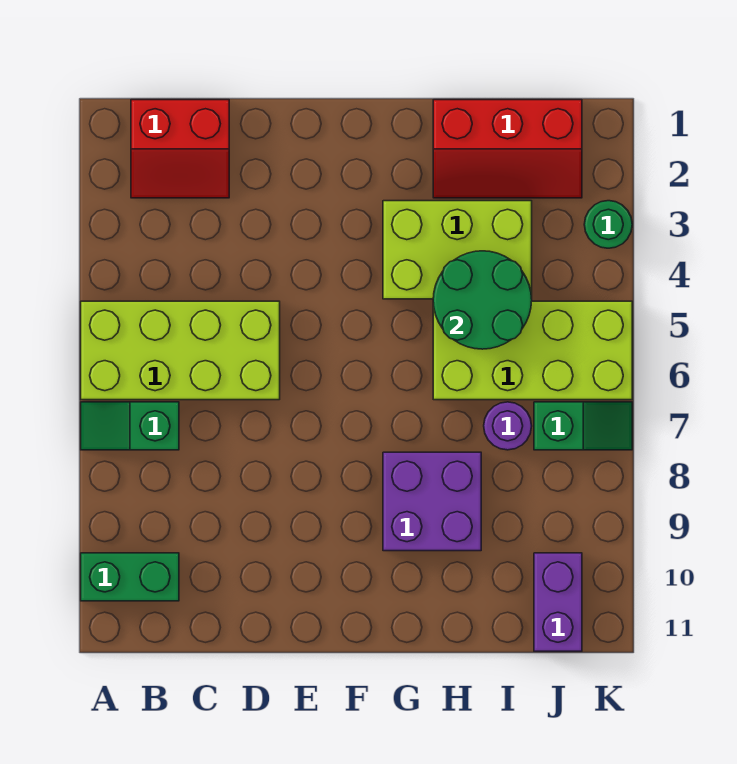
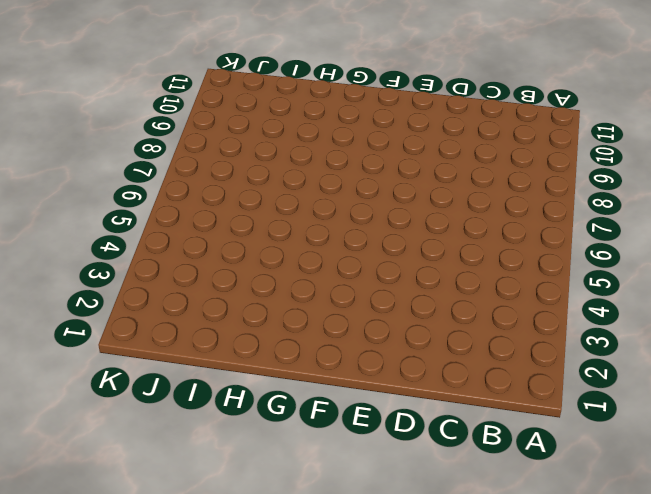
none -> lime brick A5:D6 level 1
none -> green slope A7:B7 level 1 top B
none -> green brick A10:B10 level 1

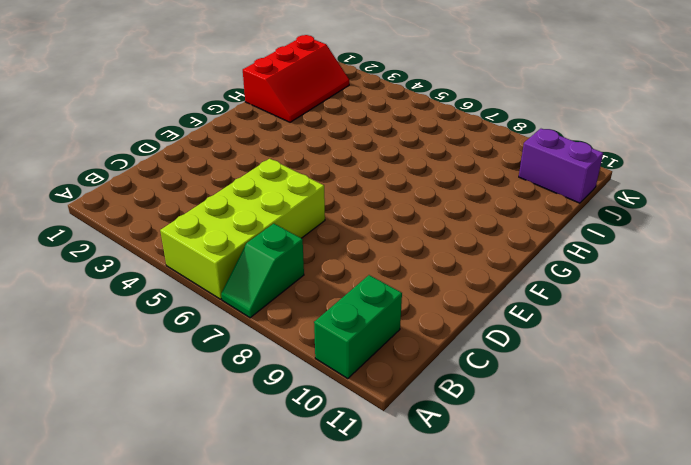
none -> red slope B1:C2 level 1 top 1
none -> lime brick G3:I4 level 1
none -> purple brick G8:H9 level 1

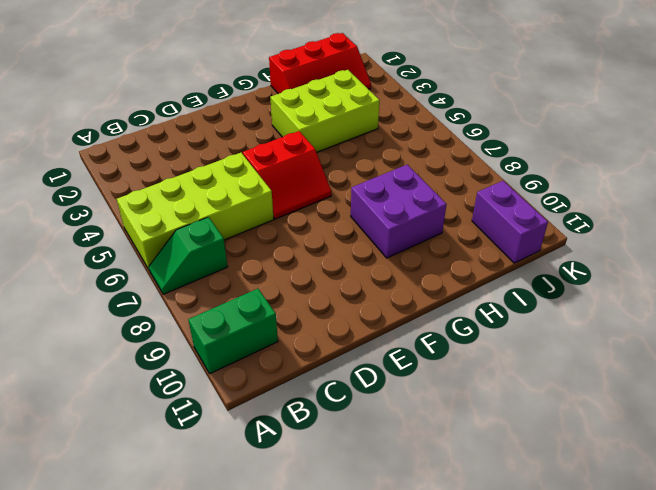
red slope E5:F6 level 1 top 5 -> red slope B1:C2 level 1 top 1
none -> lime brick H5:K6 level 1
none -> purple round brick I7 level 1
none -> green slope J7:K7 level 1 top J

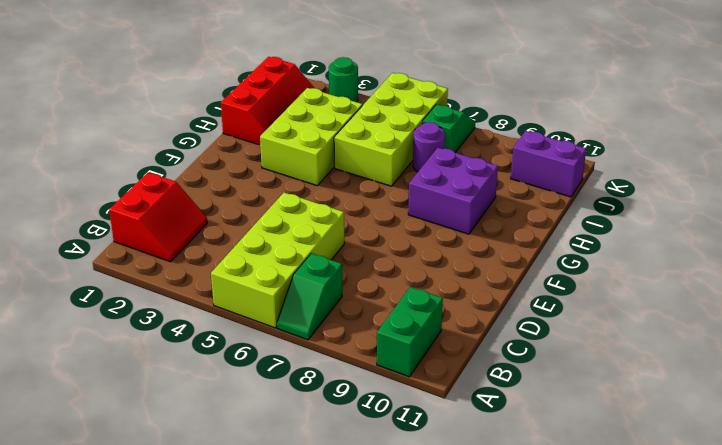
none -> green round brick H4:I5 level 2

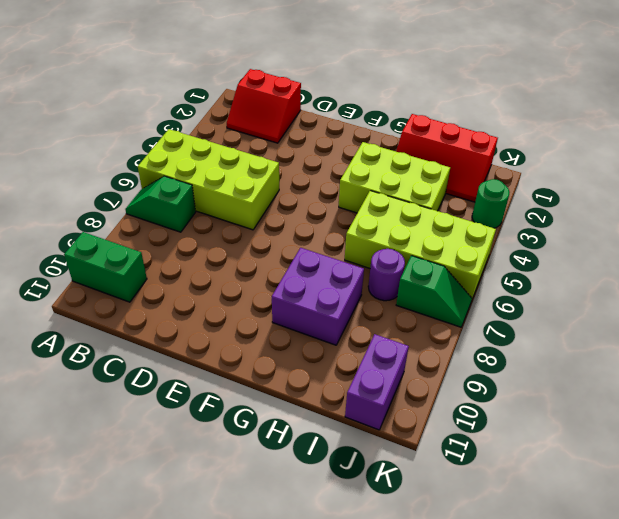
none -> green round brick H4:I5 level 2

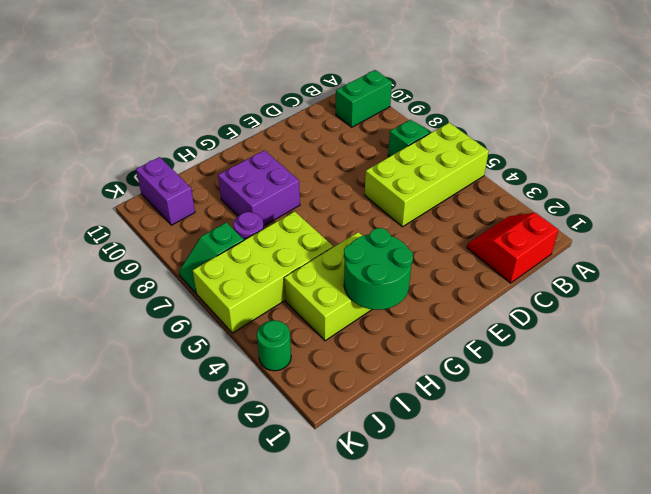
green round brick G2:H3 level 2 -> green round brick H4:I5 level 2
none -> red slope H1:J2 level 1 top 1

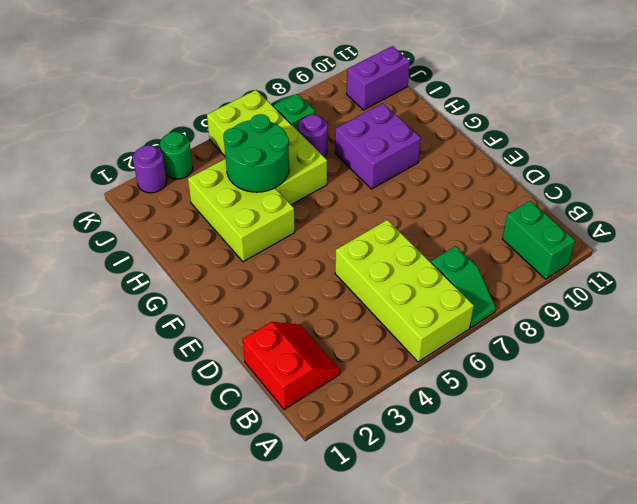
purple round brick K2 level 1 -> none
none -> red slope H1:J2 level 1 top 1

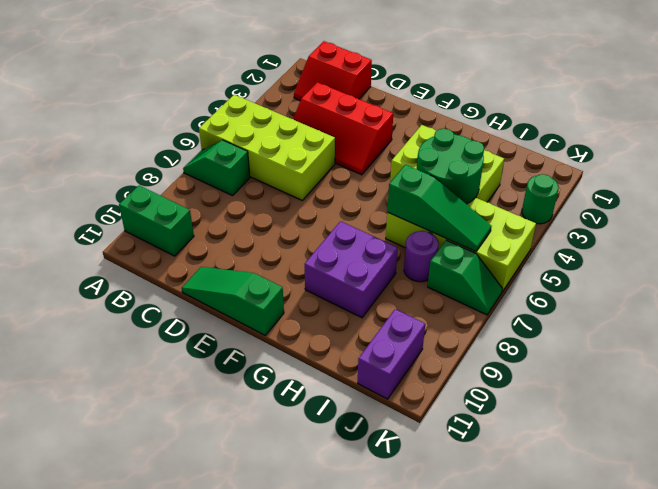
red slope C3:E4 level 1 top 3 -> red slope H1:J2 level 1 top 1
green slope D11:F11 level 1 top F -> none
green slope H6:J6 level 2 top H -> none

